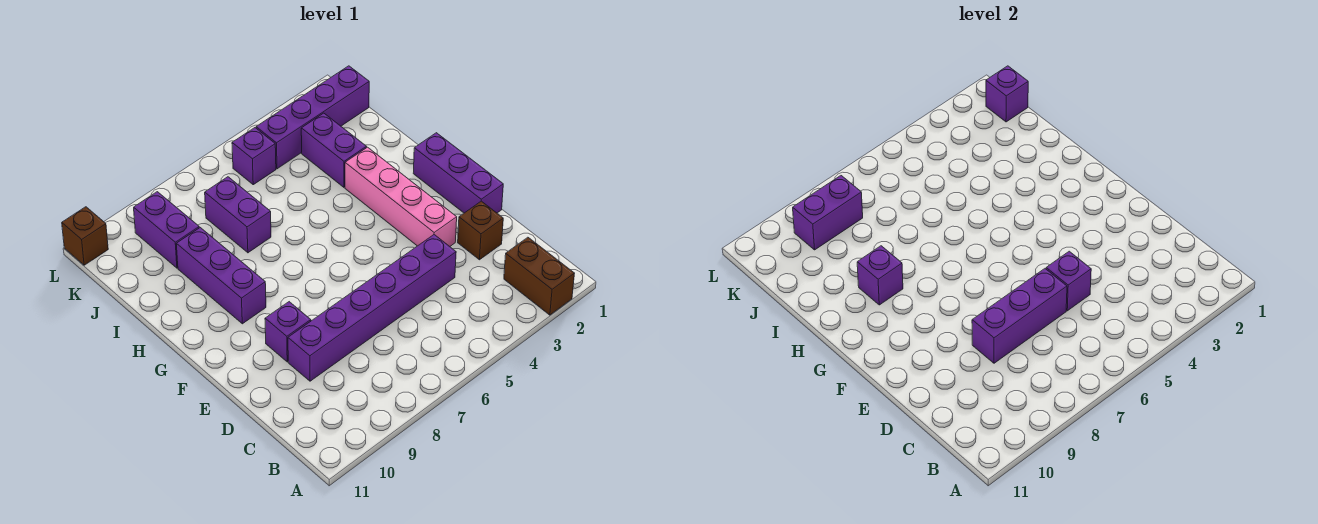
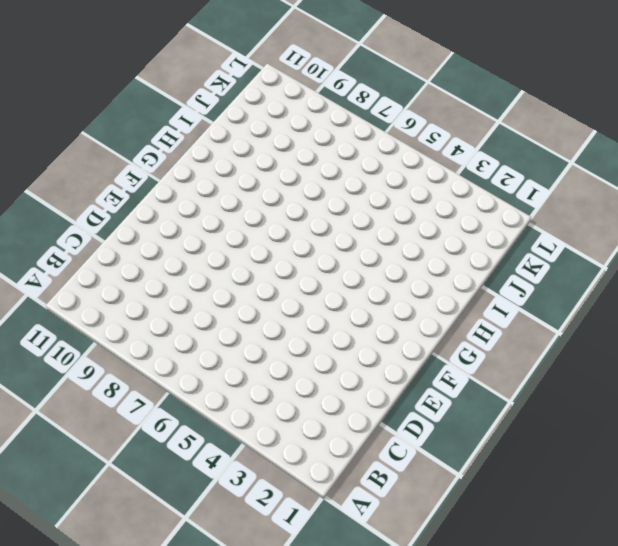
none -> brown brick A2:B2 level 1
none -> brown brick D2 level 1
none -> purple brick D4:D9 level 1

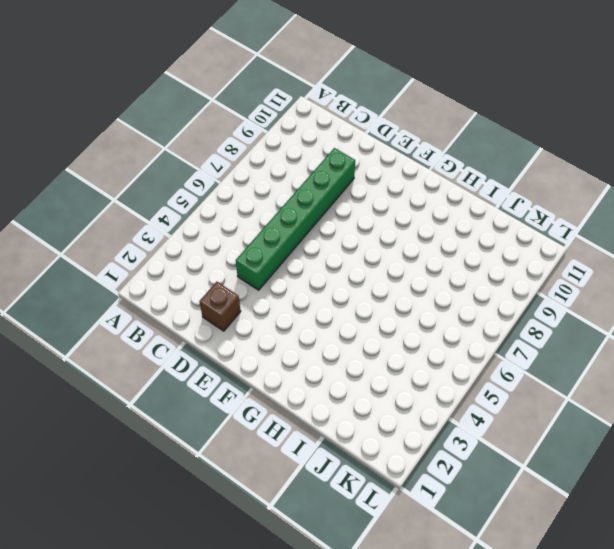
green brick D4:D9 level 1 -> purple brick D4:D9 level 1
none -> brown brick A2:B2 level 1
none -> purple brick E1:G1 level 1
none -> pink brick E3:H3 level 1

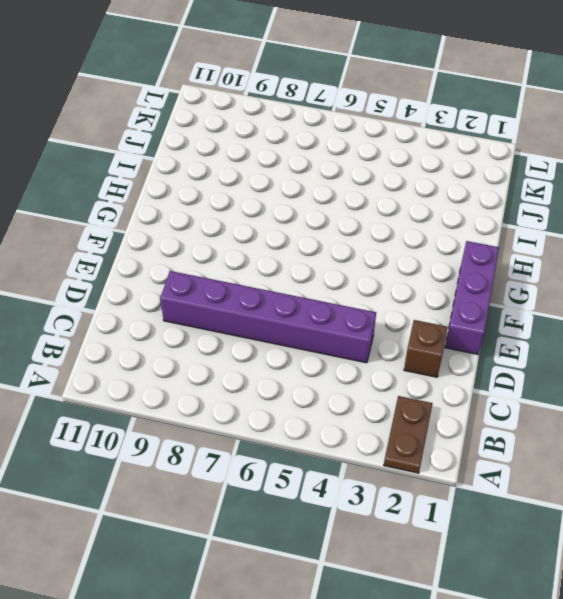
brown plate A2:B2 level 1 -> brown brick A2:B2 level 1
none -> pink brick E3:H3 level 1
none -> purple brick E9 level 1
none -> purple brick G9:I9 level 1

